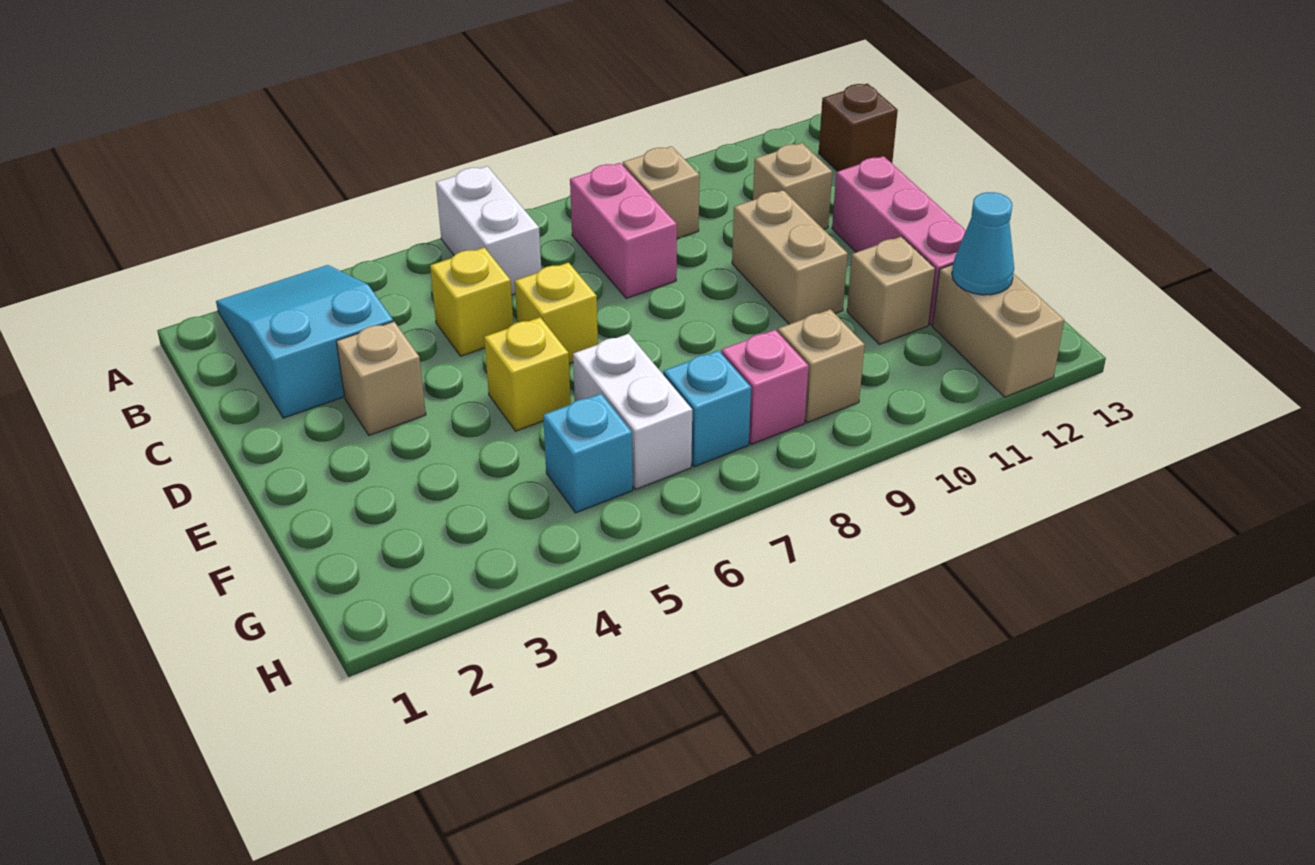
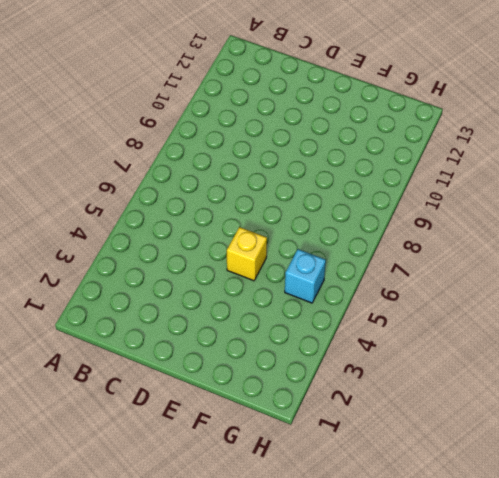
none -> cyan slope A2:C3 level 1 top C
none -> white brick A6:B6 level 1
none -> pink brick B8:C8 level 1

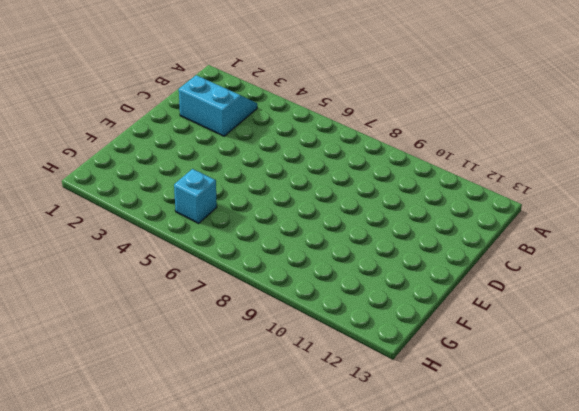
cyan slope B2:C3 level 1 top C -> cyan slope A2:C3 level 1 top C
none -> white brick A6:B6 level 1
none -> pink brick B8:C8 level 1
none -> tan brick B9 level 1

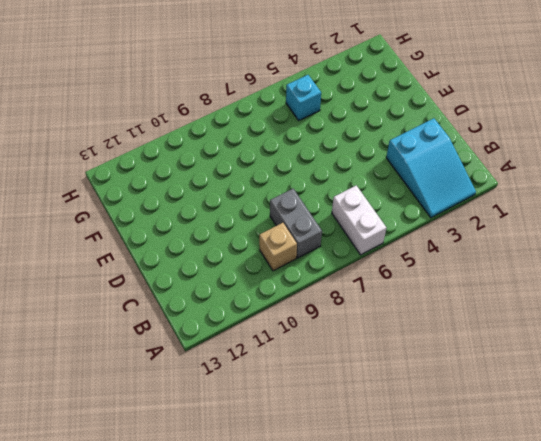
grey brick B8:C8 level 1 -> pink brick B8:C8 level 1
none -> brown brick B13 level 1
none -> yellow brick C5 level 1
none -> tan brick C11 level 1

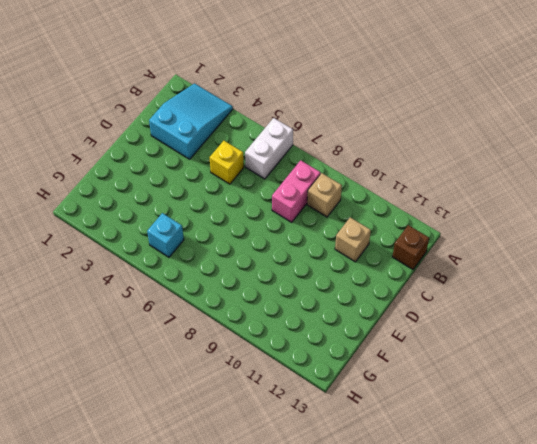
none -> tan brick D3 level 1
none -> yellow brick D6 level 1
none -> tan brick D10:E10 level 1

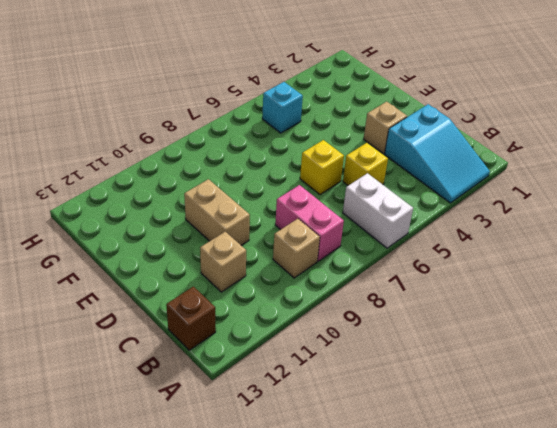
none -> pink brick D12:F12 level 1
none -> yellow brick E5 level 1
none -> white brick F6:G6 level 1

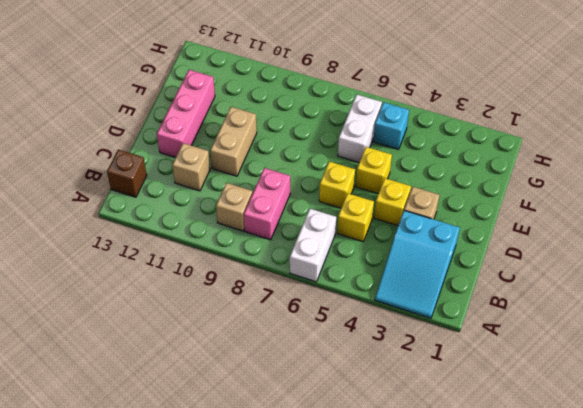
yellow brick D4 level 1 -> none
none -> tan brick F11 level 1
none -> cyan brick G7 level 1
none -> pink brick G8 level 1

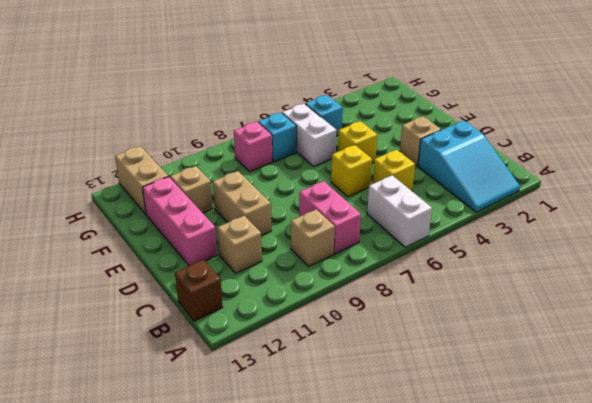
none -> tan brick G9 level 1
none -> cyan cone G12 level 2

